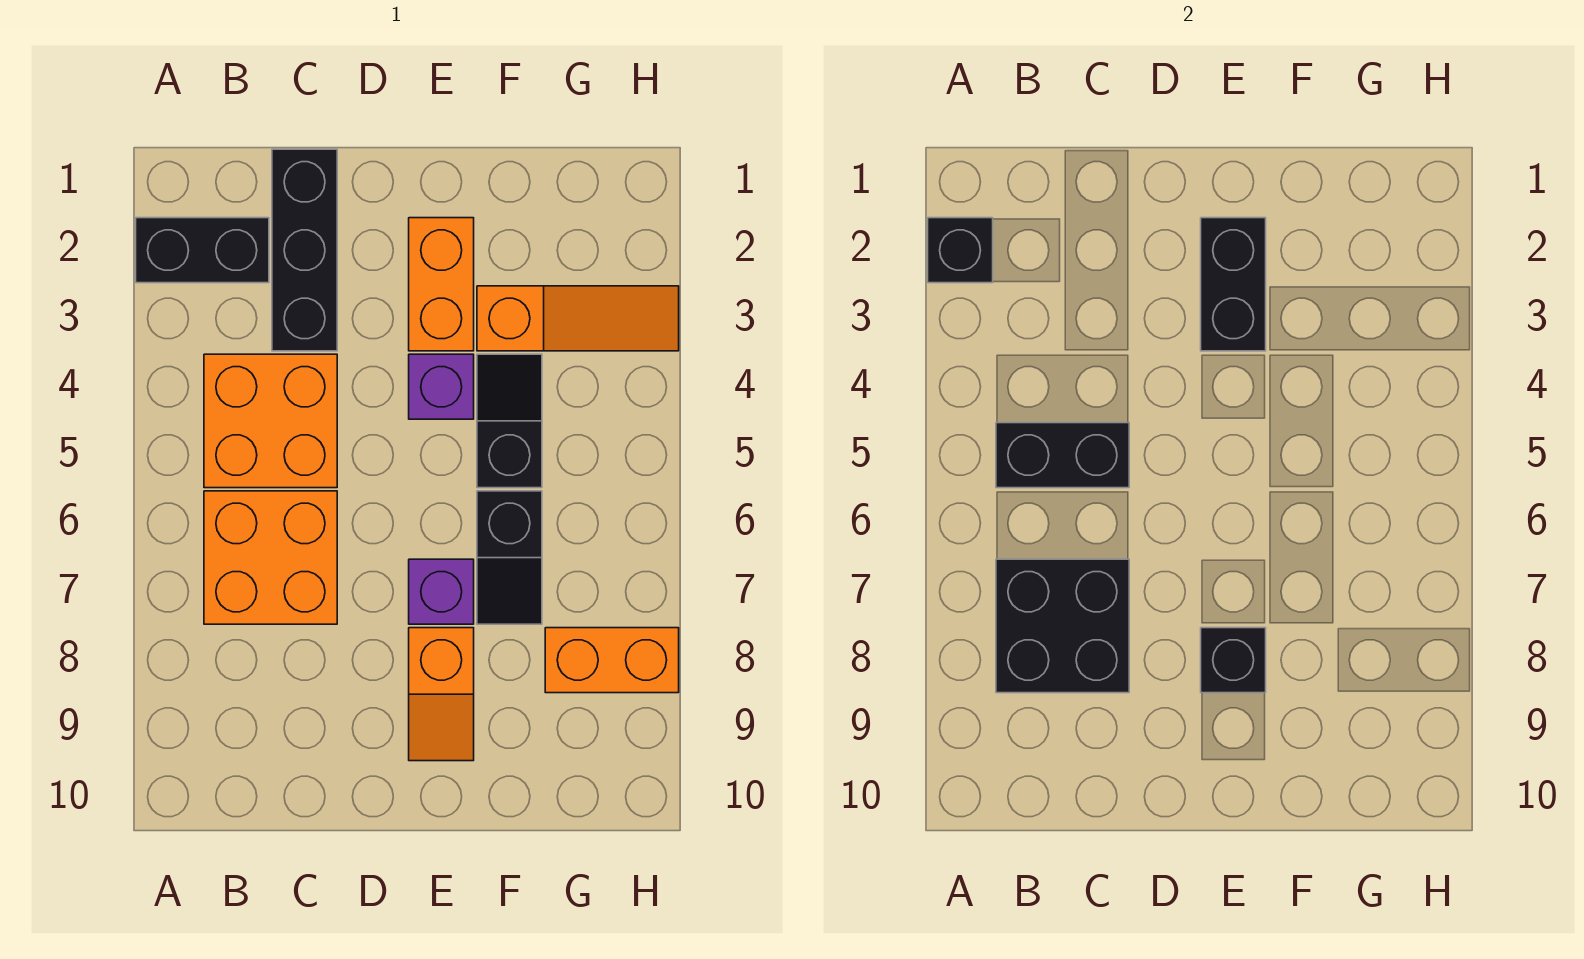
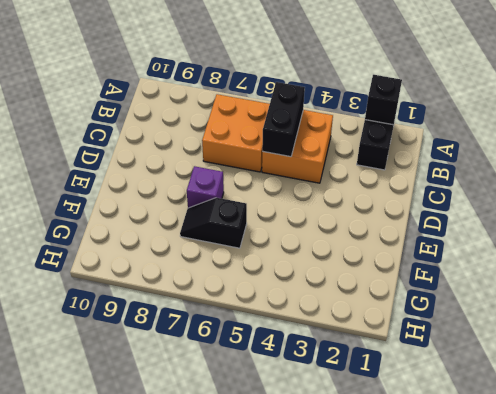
none -> black brick C1:C3 level 1
none -> orange brick E2:E3 level 1
none -> purple brick E4 level 1

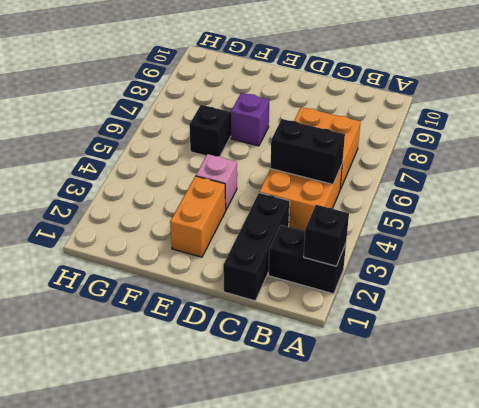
pink brick E4 level 1 -> purple brick E4 level 1
none -> orange slope E8:E9 level 1 top 8
none -> orange slope F3:H3 level 1 top F
none -> black slope F4:F5 level 1 top 5

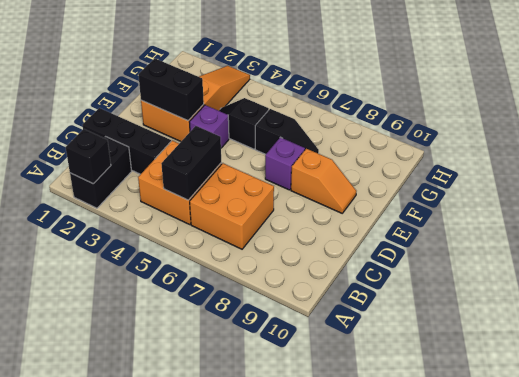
none -> orange brick G8:H8 level 1
none -> black brick B7:C8 level 2
none -> black brick E8 level 2

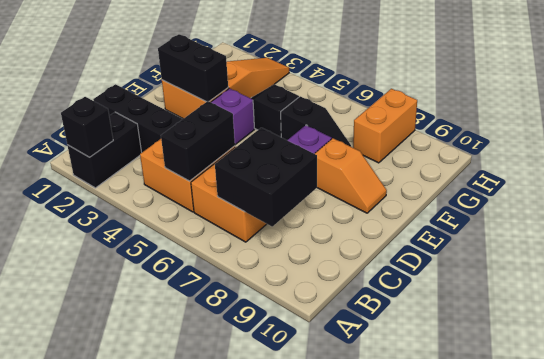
none -> black brick E8 level 2

